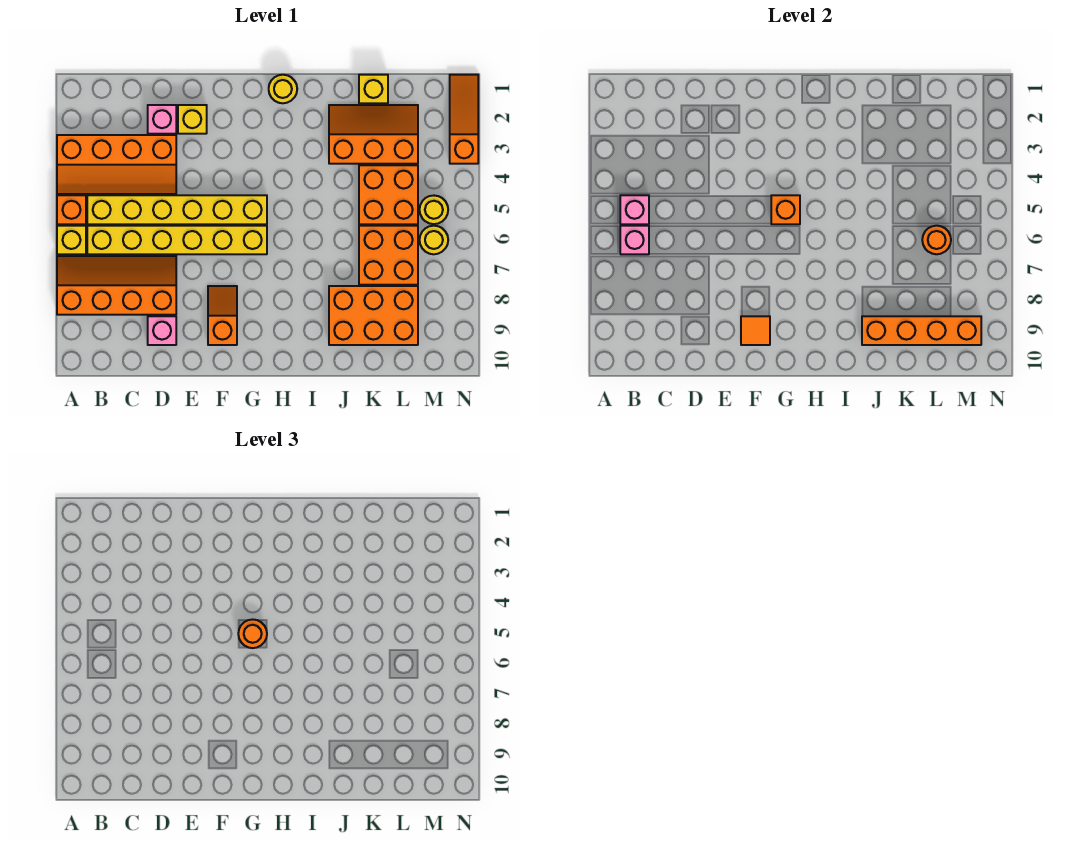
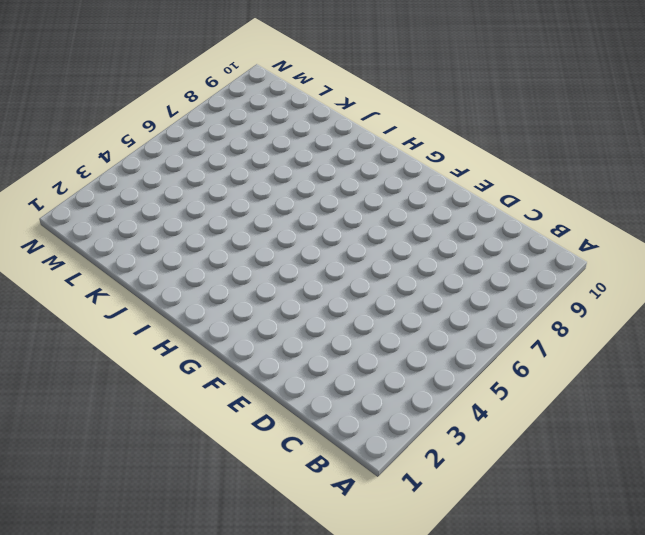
none -> orange slope A3:D4 level 1 top 3
none -> orange brick A5 level 1
none -> yellow brick A6 level 1

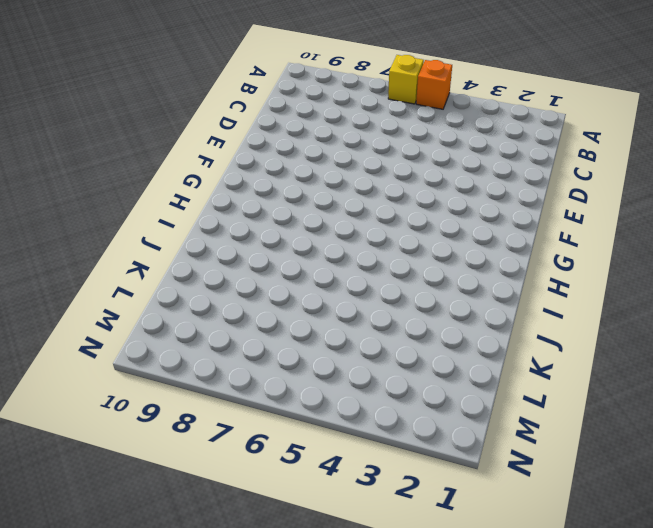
none -> orange slope A3:D4 level 1 top 3
none -> orange slope A7:D8 level 1 top 8
none -> yellow brick B5:G5 level 1

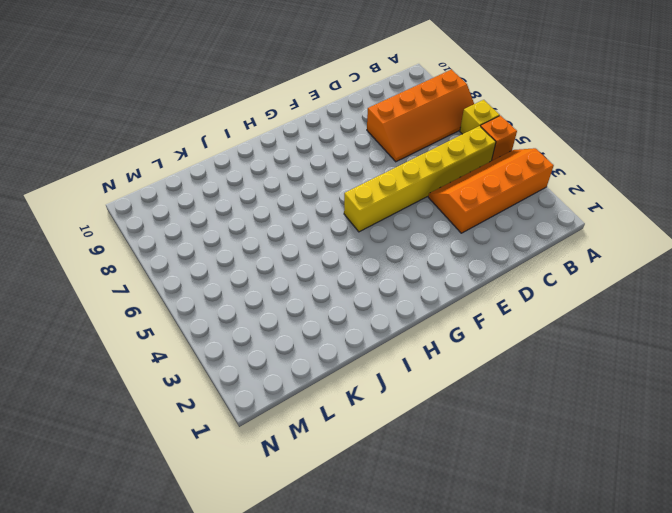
none -> yellow brick B6:G6 level 1
none -> pink brick D2 level 1
none -> pink brick D9 level 1

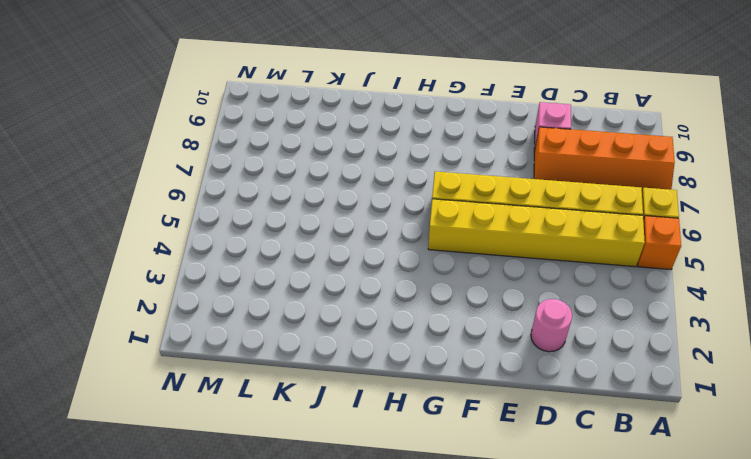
pink round brick D2 level 1 -> pink brick D2 level 1
none -> orange slope A3:D4 level 1 top 3
none -> yellow brick E2 level 1
none -> orange slope F8:F9 level 1 top 9

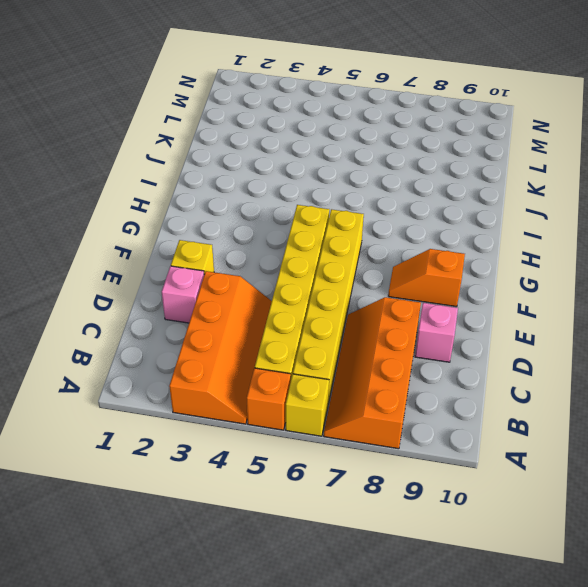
none -> yellow round brick H1 level 1
none -> orange slope J2:L3 level 1 top 3
none -> orange brick J8:L9 level 1

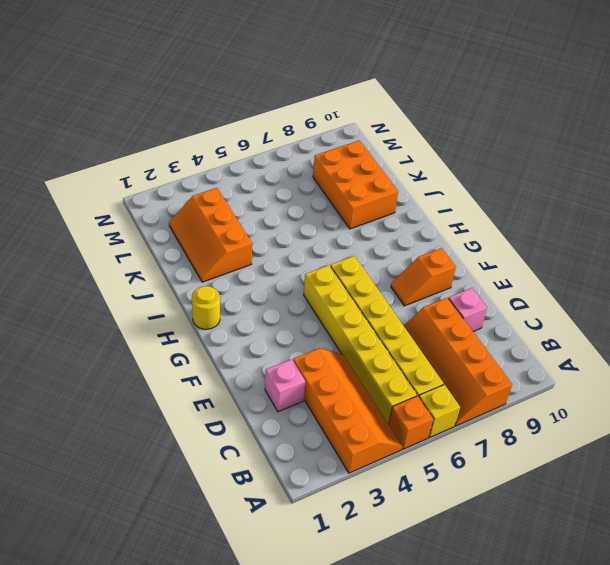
none -> yellow brick E2 level 1
none -> yellow brick K1 level 1
none -> orange brick K4:L5 level 1

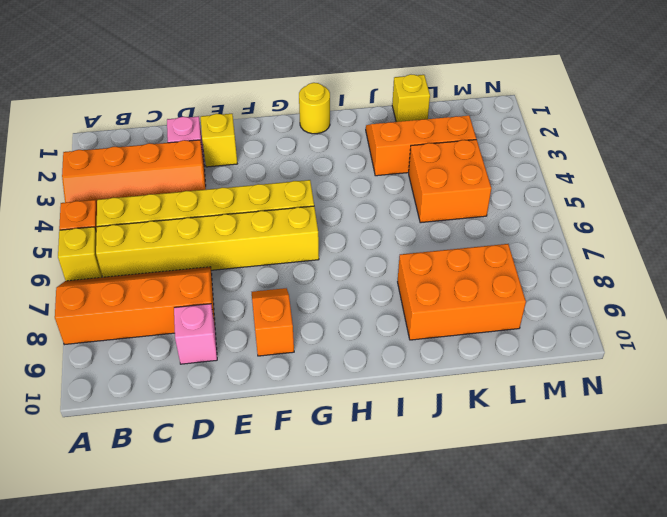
none -> orange brick K6:L7 level 1
none -> yellow round brick M5 level 1
none -> yellow round brick M6 level 1

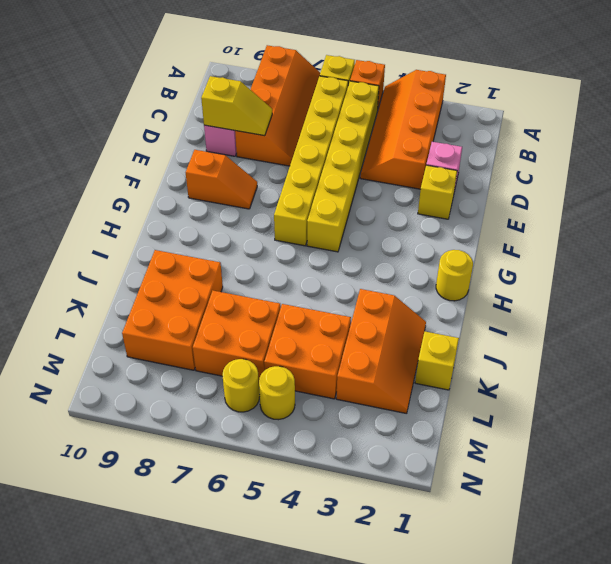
yellow slope D8:D9 level 2 top 9 -> none
none -> orange slope N1:N3 level 1 top 3
none -> pink brick B5 level 2
none -> pink brick B6 level 2

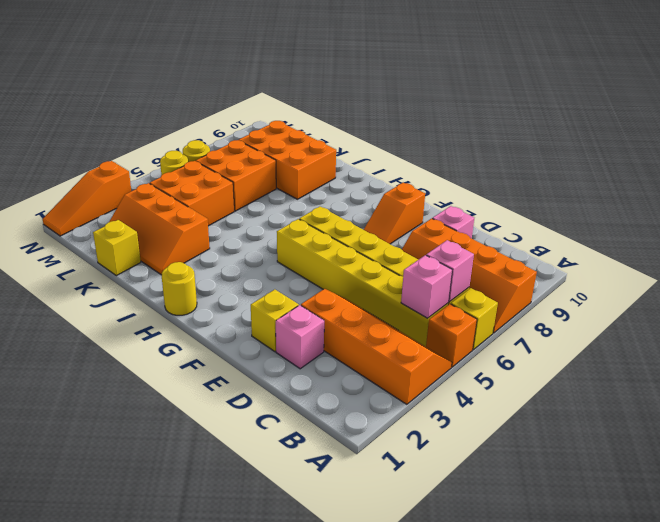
none -> orange tile F9 level 2
none -> orange brick G5 level 2
none -> orange brick J9:M9 level 2

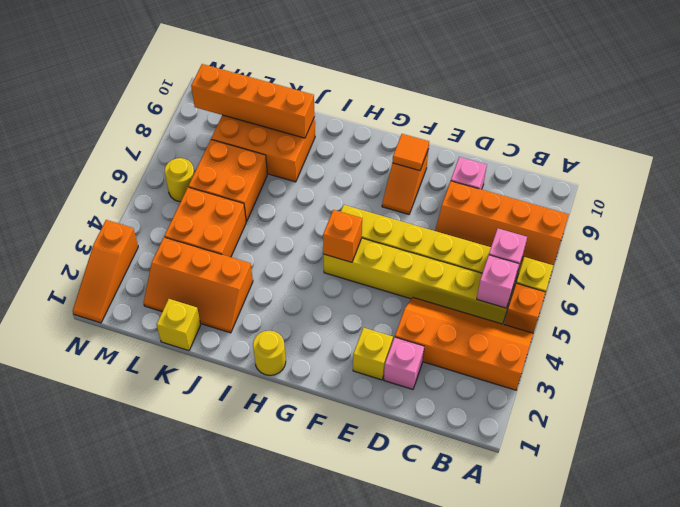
none -> yellow round brick M5 level 1
none -> orange round brick L6 level 2
none -> orange round brick G5 level 3

